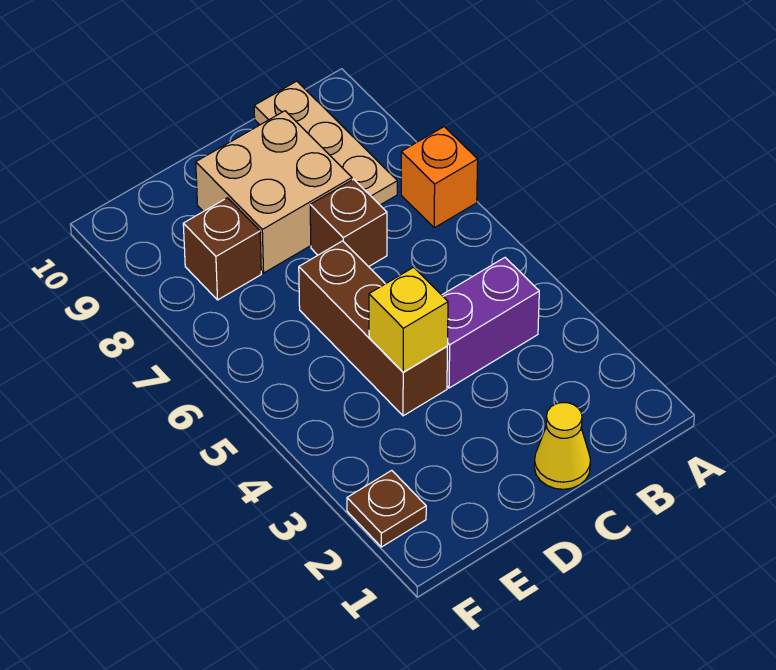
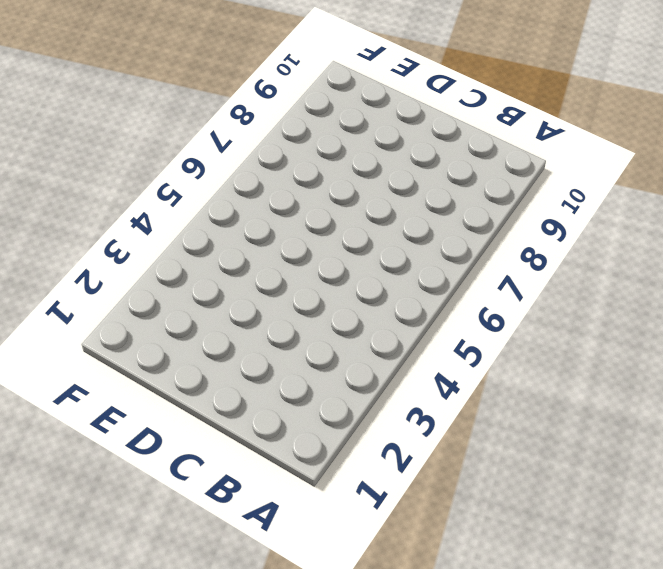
none -> orange brick A7 level 1
none -> purple brick B4:C4 level 1

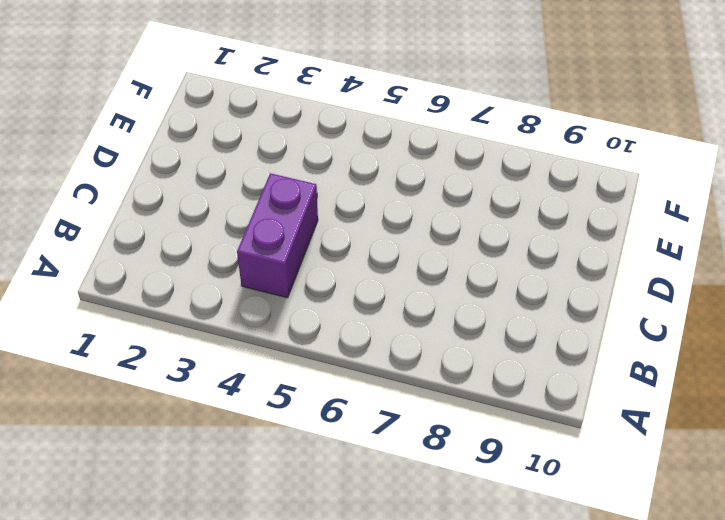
none -> orange brick A7 level 1
none -> tan plate B8:B10 level 1

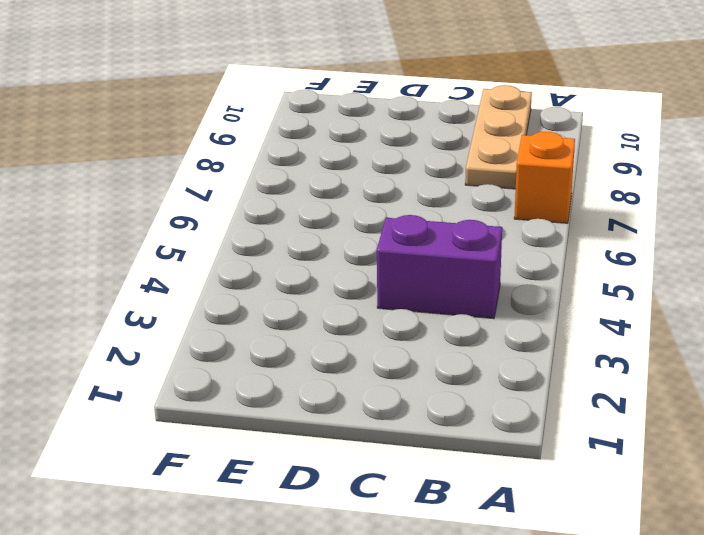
none -> yellow cone C1 level 1
none -> brown brick C7 level 1

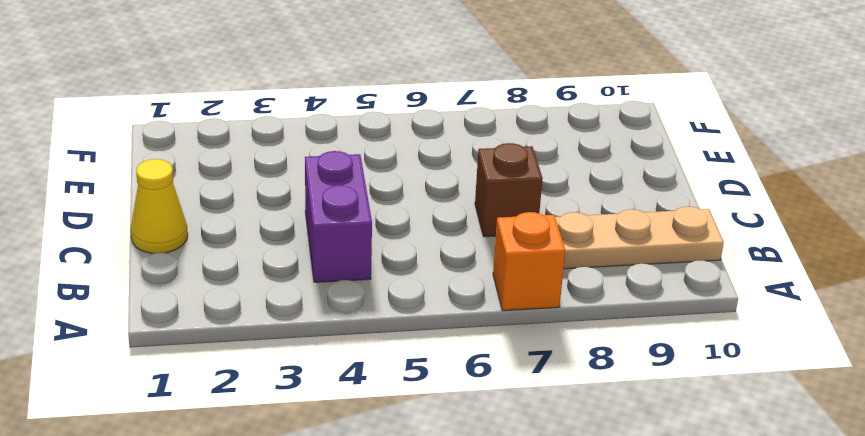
none -> tan brick C8:D9 level 1
none -> brown brick D4:D6 level 1

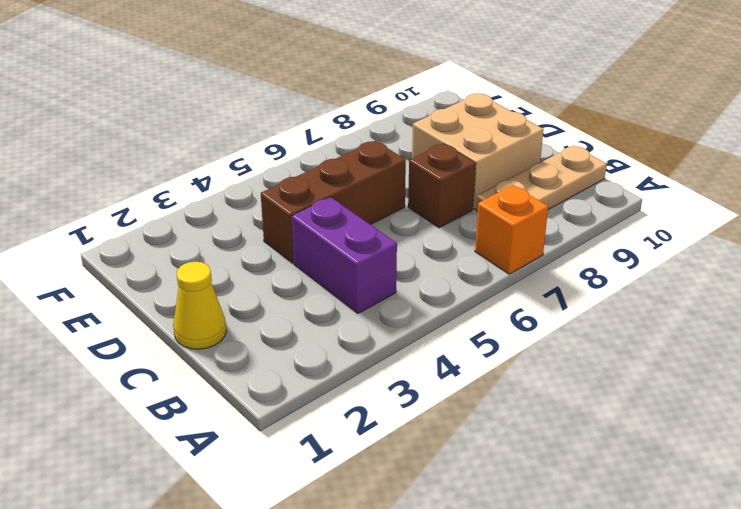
none -> brown brick E8 level 1
none -> brown plate F2 level 1

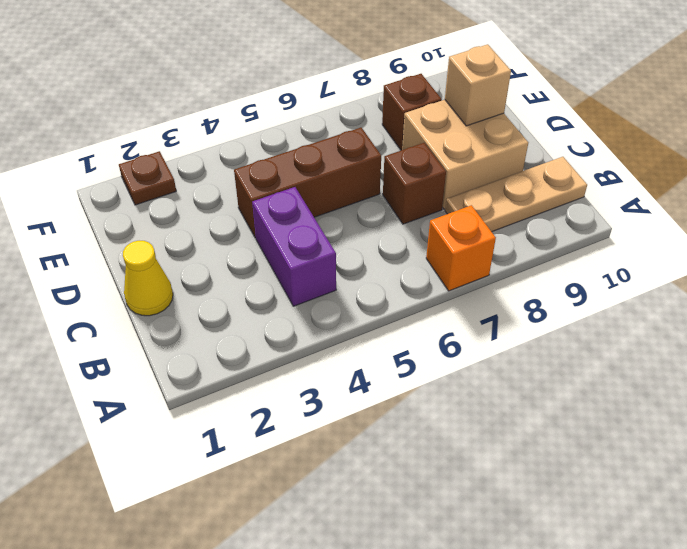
tan brick D9 level 2 -> none
none -> yellow brick D4 level 2

